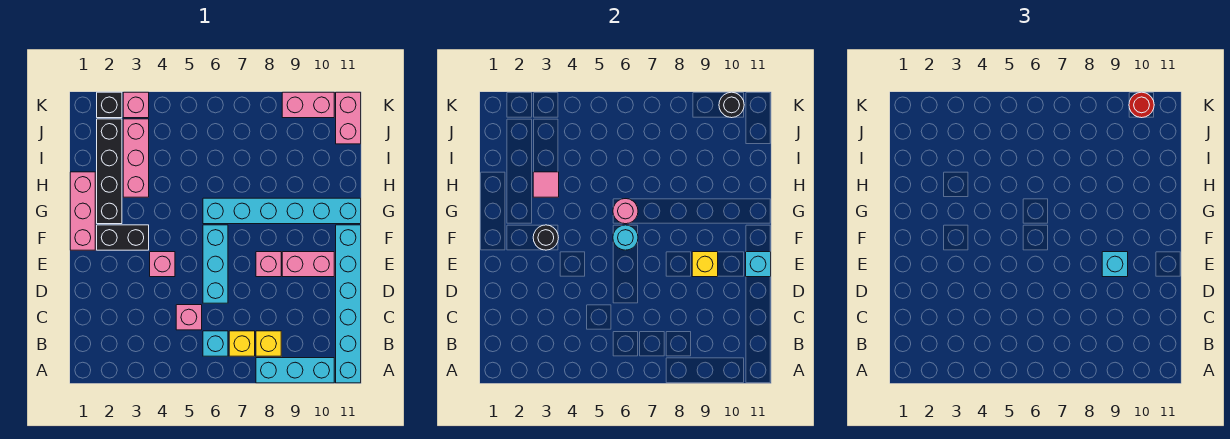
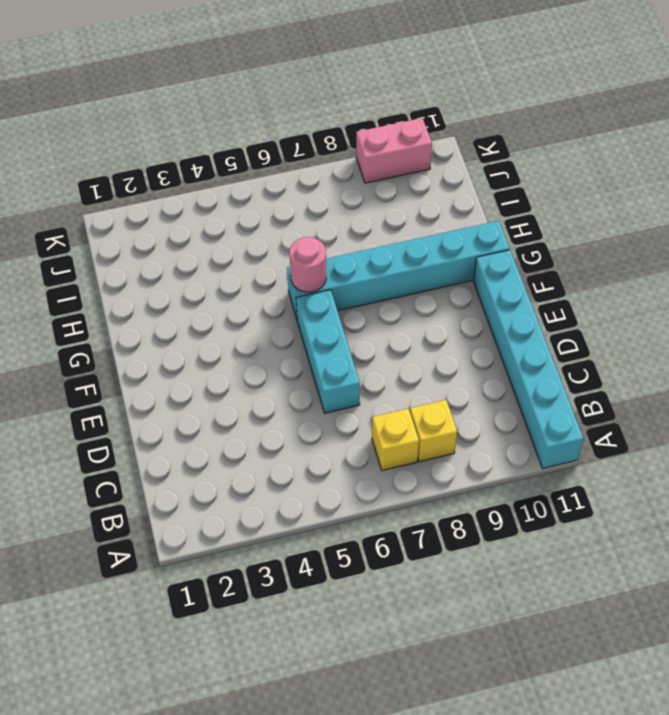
none -> cyan brick A8:A10 level 1
none -> cyan brick B6 level 1
none -> pink brick C5 level 1

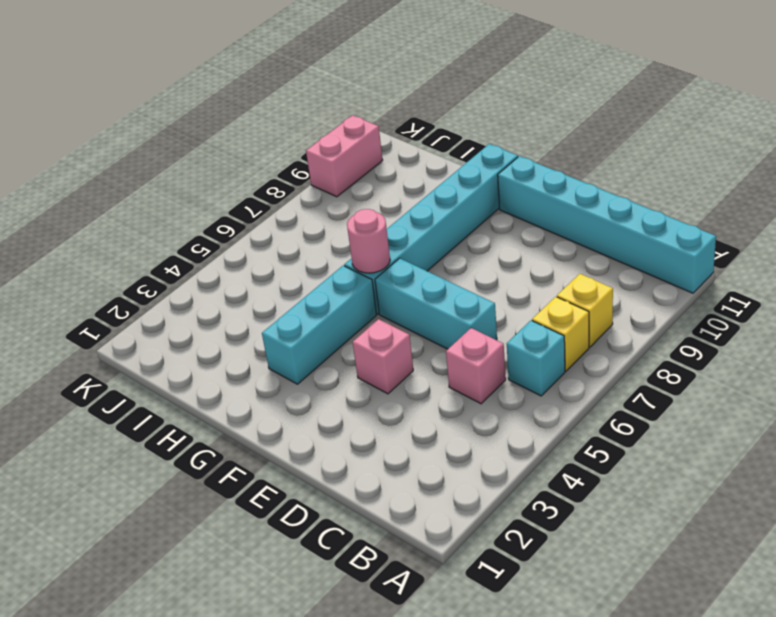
cyan brick G3:G5 level 1 -> cyan brick A8:A10 level 1
none -> pink brick E8 level 1
none -> pink brick E9:E10 level 1
none -> pink brick F1:H1 level 1

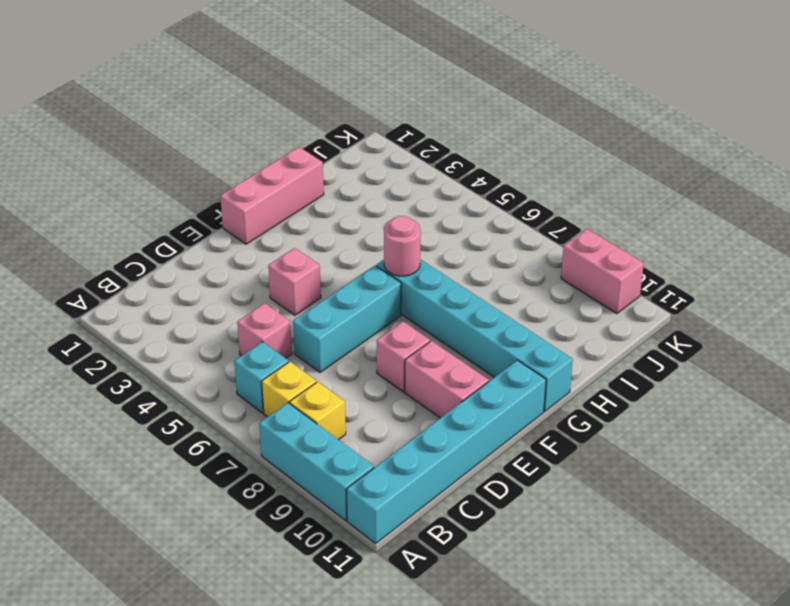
none -> black brick F2:F3 level 1
none -> black brick G2:J2 level 1
none -> pink brick H3:J3 level 1

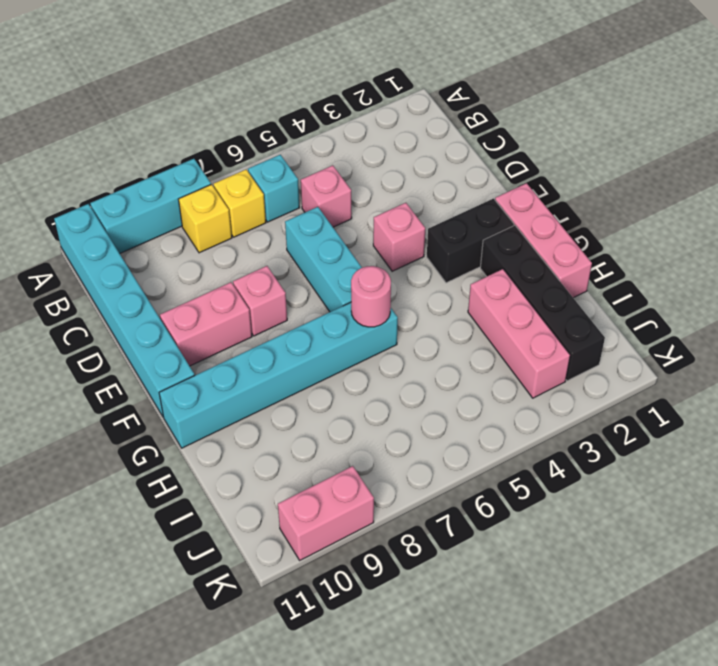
none -> pink brick J11:K11 level 1
none -> black brick K2 level 1
none -> pink brick K3 level 1

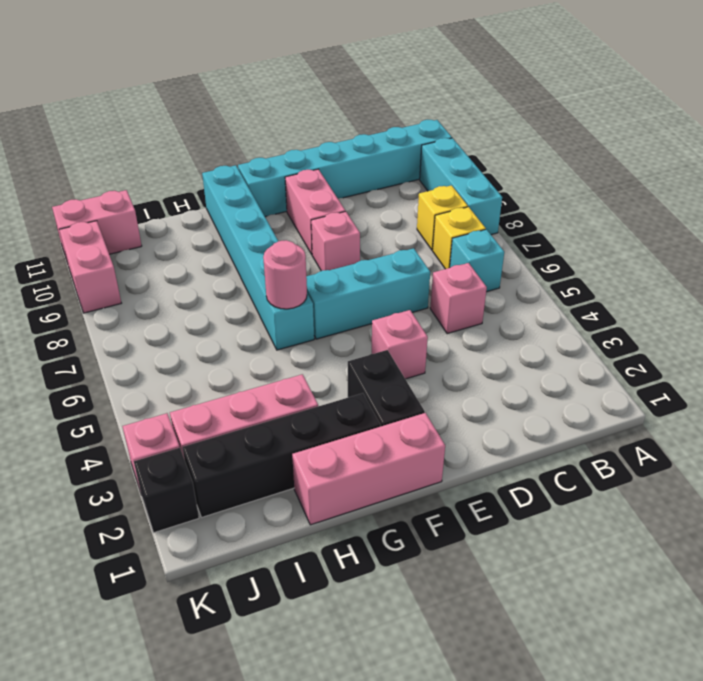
none -> yellow brick E9 level 2
none -> cyan brick E11 level 2
none -> black round brick F3 level 2

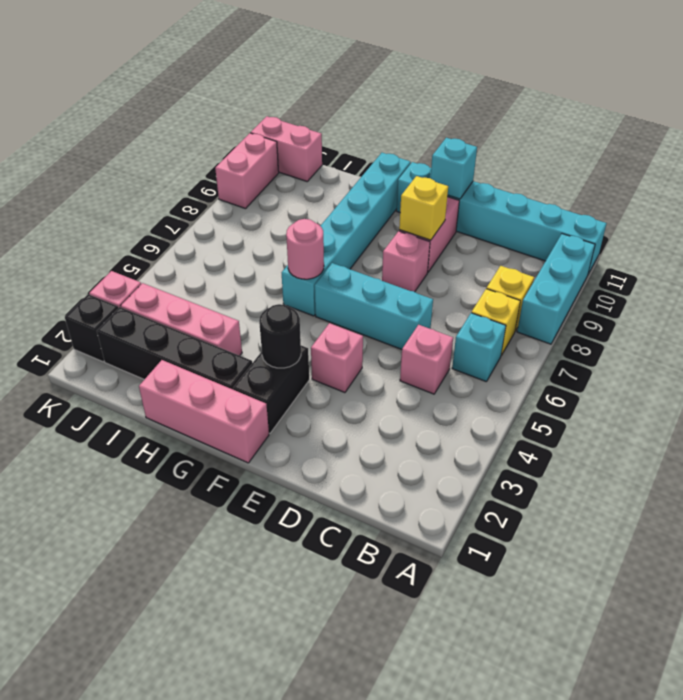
none -> cyan round brick F6 level 2
none -> pink tile H3 level 2
none -> black round brick K10 level 2

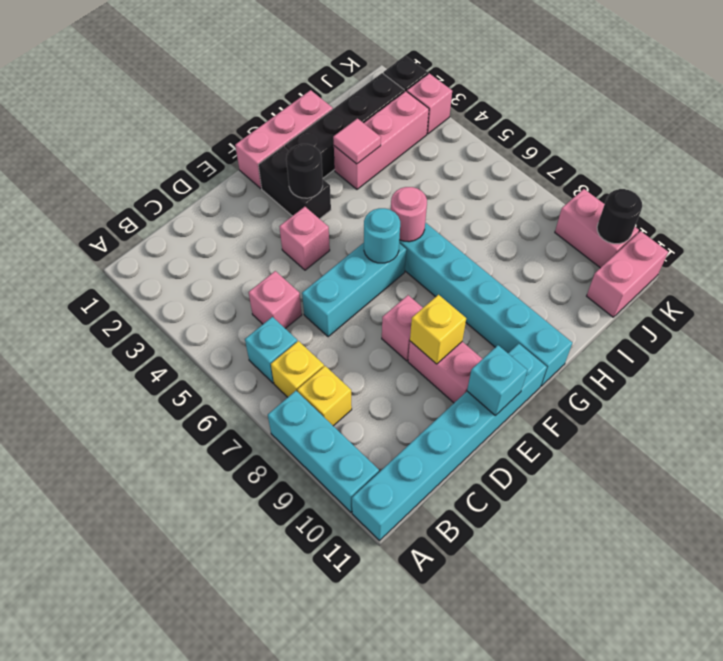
none -> cyan brick E9 level 3
none -> red round brick K10 level 3

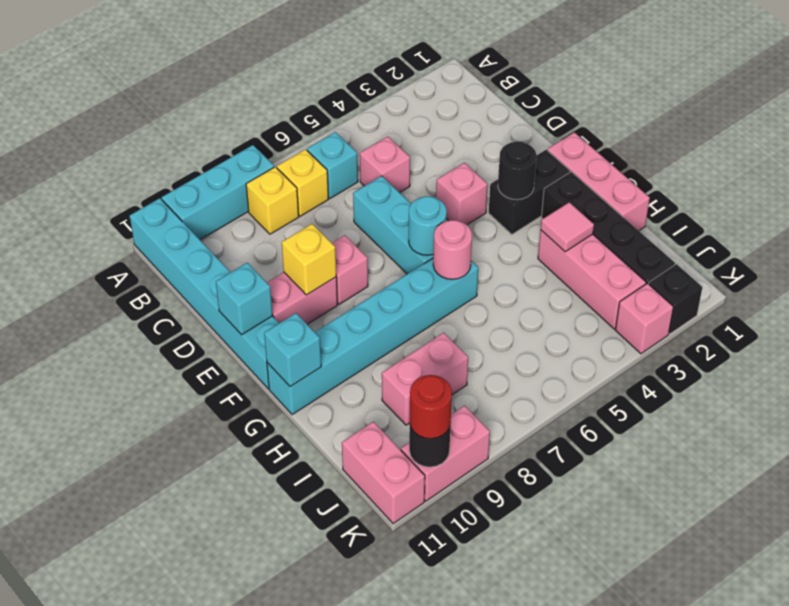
cyan brick G11 level 2 -> cyan brick E9 level 3
pink brick I8:I9 level 1 -> none

